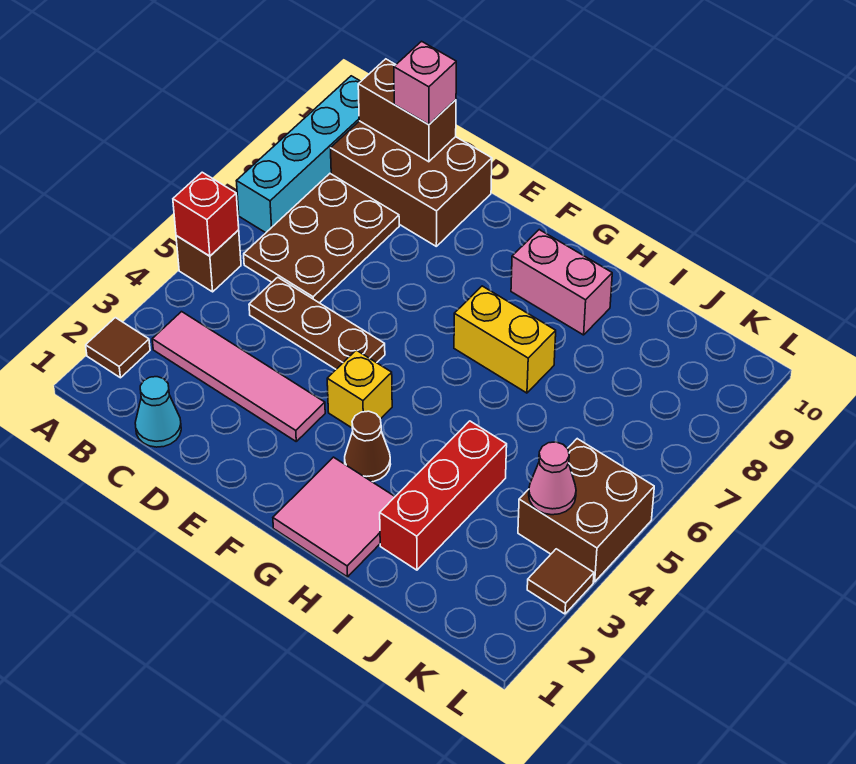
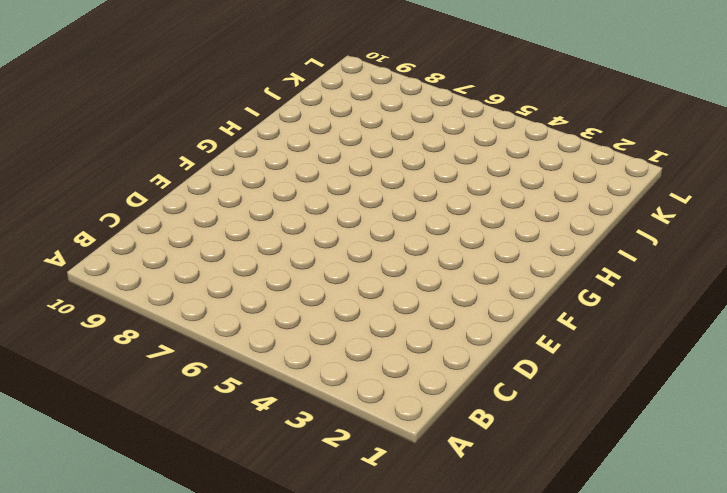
none -> brown tile A2 level 1
none -> brown brick A5 level 1
none -> cyan brick A7:A10 level 1

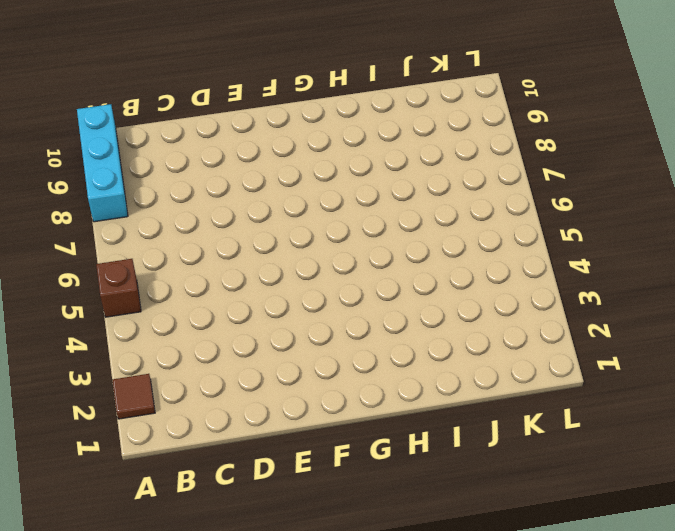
cyan brick A8:A10 level 1 -> cyan brick A7:A10 level 1
none -> pink tile B3:E3 level 1
none -> brown plate B6:C8 level 1
none -> brown brick B9:D10 level 1

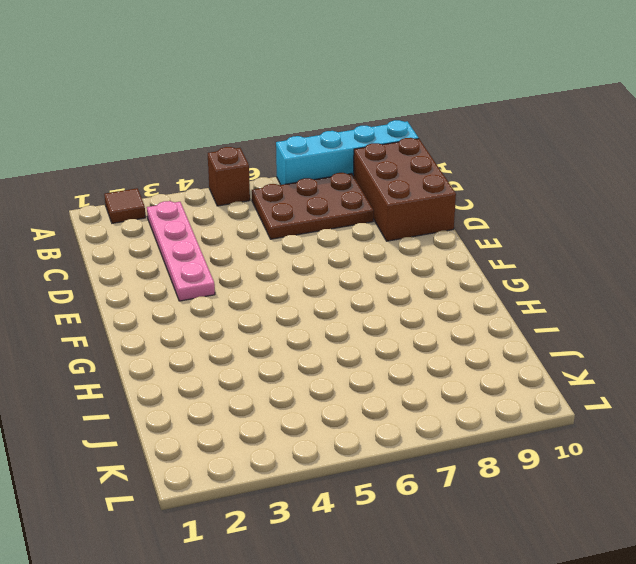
pink plate B3:E3 level 1 -> pink tile B3:E3 level 1
none -> cyan cone C1 level 1
none -> brown plate C5:E5 level 1
none -> yellow brick F4 level 1

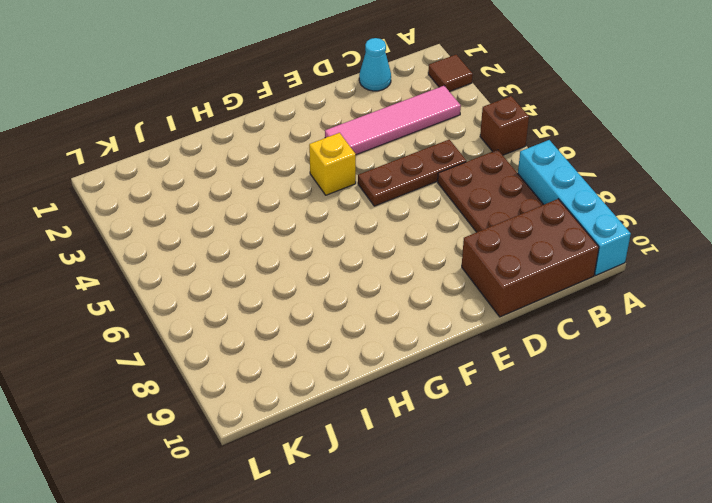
none -> pink tile G1:H2 level 1
none -> brown cone G3 level 1
none -> yellow brick G7:H7 level 1

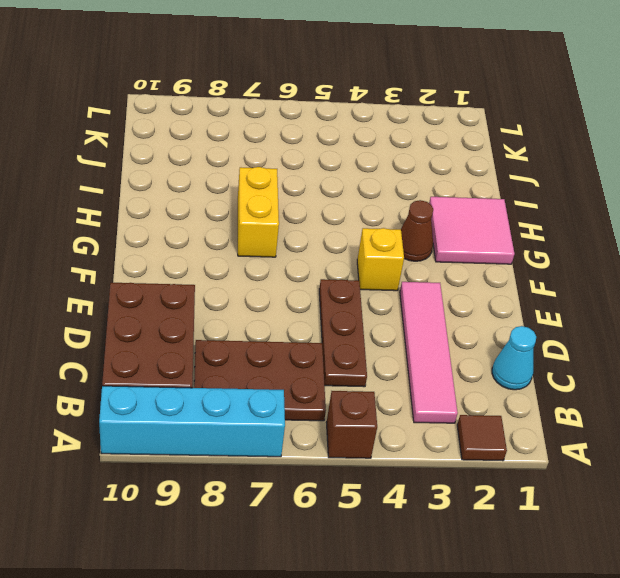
none -> pink brick G9:H9 level 1
none -> red brick I2:I4 level 1
none -> brown brick K4:L5 level 1

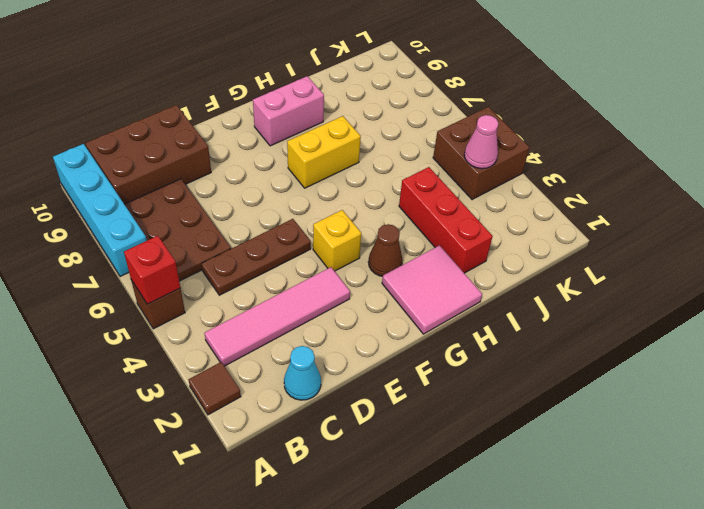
none -> brown tile L3 level 1
none -> brown brick B10:C10 level 2
none -> pink brick C10 level 3

